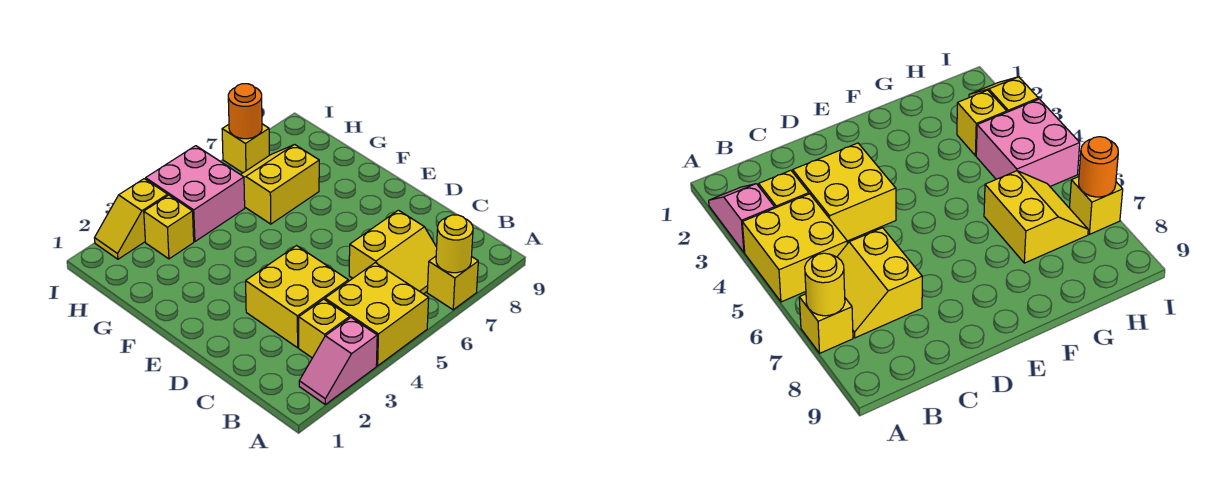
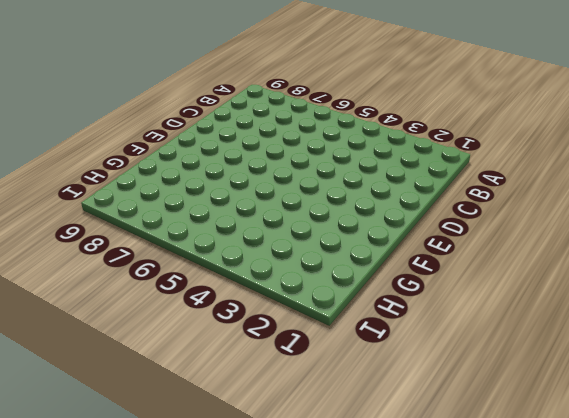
none -> pink slope A2:A3 level 1 top 3
none -> yellow brick A4:B5 level 1
none -> yellow brick A7 level 1

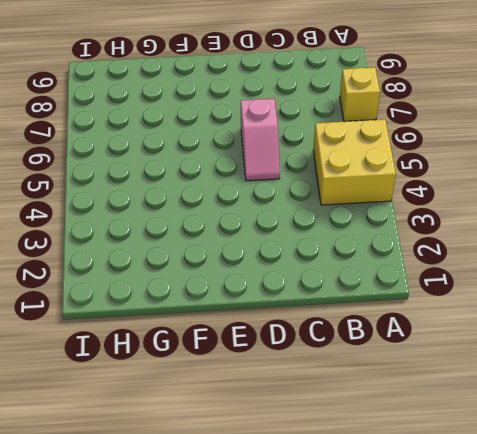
pink slope D5:D6 level 1 top 6 -> pink slope A2:A3 level 1 top 3
none -> yellow brick B3 level 1
none -> yellow slope B6:C7 level 1 top C
none -> yellow brick C3:D4 level 1

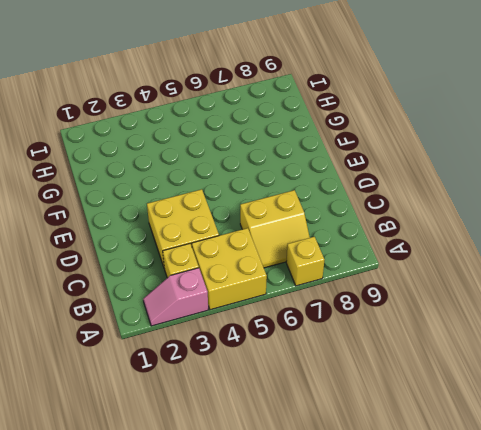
none -> yellow slope G6:H7 level 1 top G
none -> yellow brick H3 level 1
none -> pink brick H4:I5 level 1

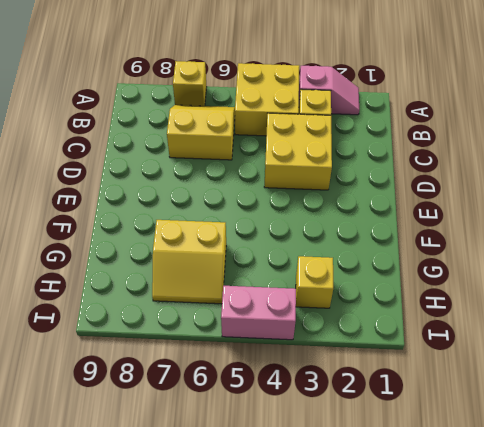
pink brick I4:I5 level 1 -> pink brick H4:I5 level 1
none -> yellow slope I2:I3 level 1 top 3
none -> yellow brick I7 level 1
none -> yellow round brick A7 level 2

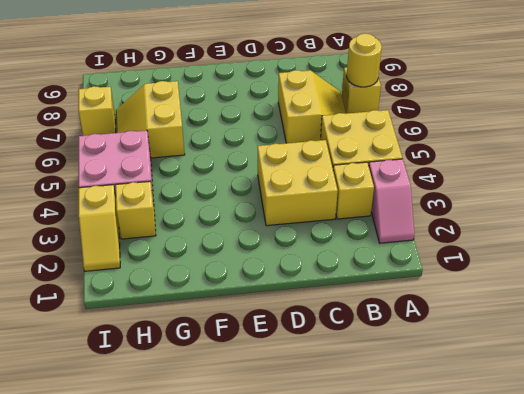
none -> orange round brick I7 level 2

